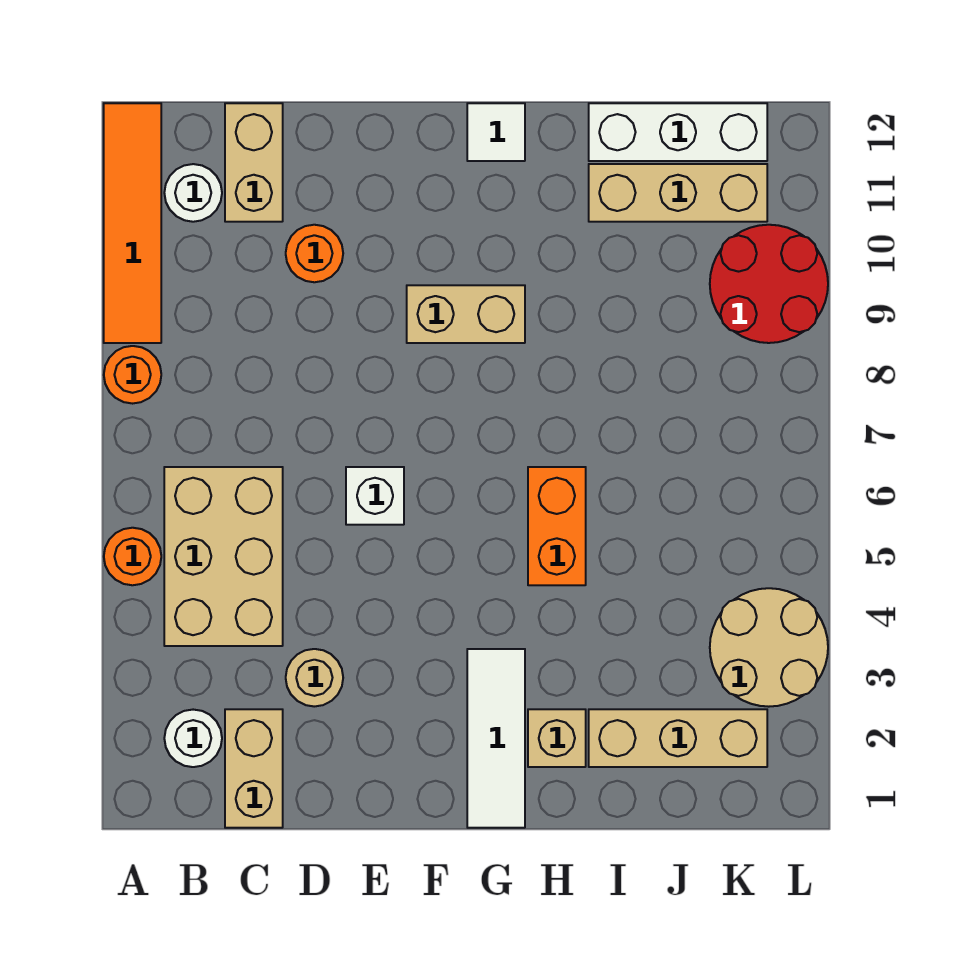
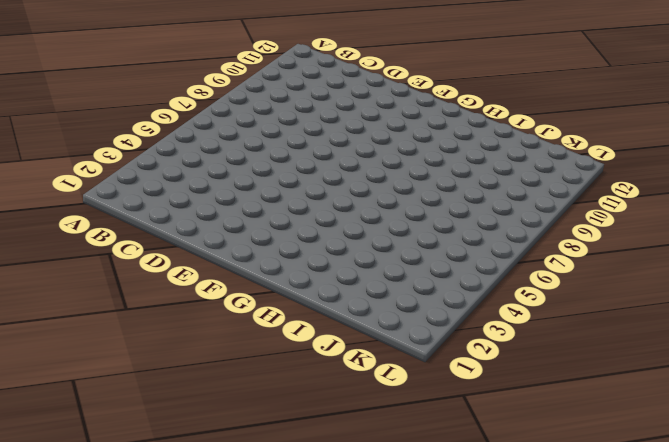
none -> orange round brick A5 level 1
none -> orange round brick A8 level 1
none -> orange tile A9:A12 level 1

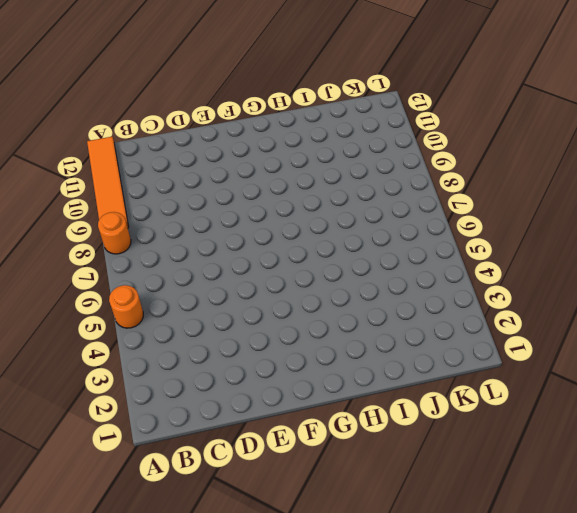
none -> white round brick B2 level 1
none -> tan brick B4:C6 level 1
none -> white round brick B11 level 1

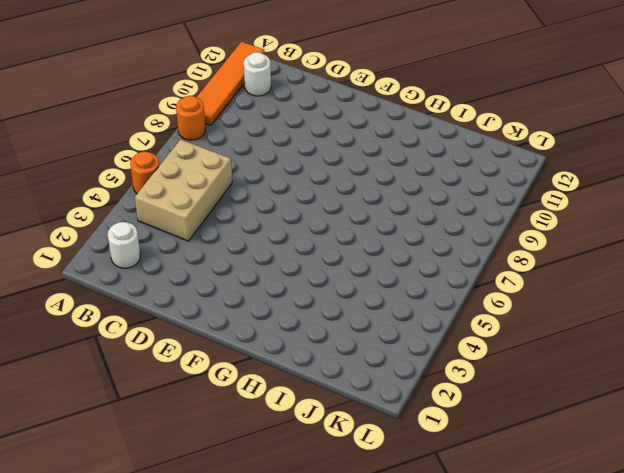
none -> tan brick C1:C2 level 1
none -> tan brick C11:C12 level 1
none -> tan round brick D3 level 1

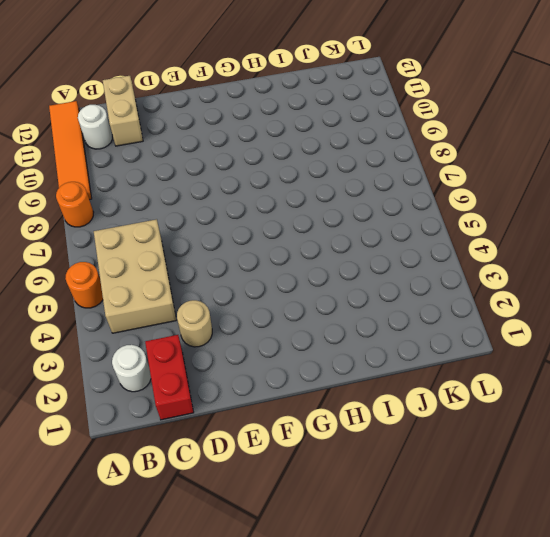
red brick C1:C2 level 1 -> tan brick C1:C2 level 1
none -> orange round brick D10 level 1
none -> white brick E6 level 1
none -> tan brick F9:G9 level 1

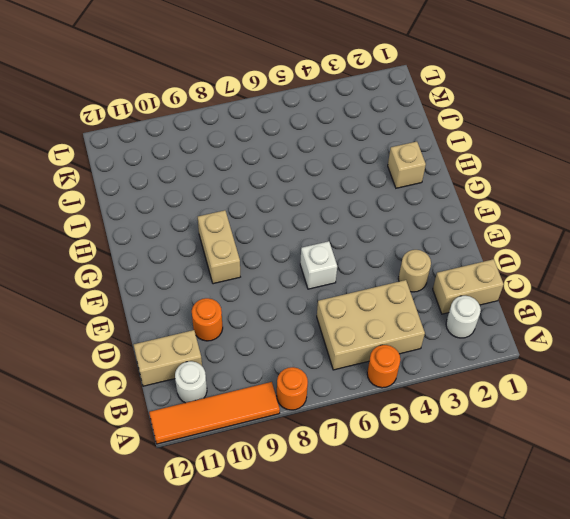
none -> white tile G1:G3 level 1
none -> white tile G12 level 1
none -> orange brick H5:H6 level 1

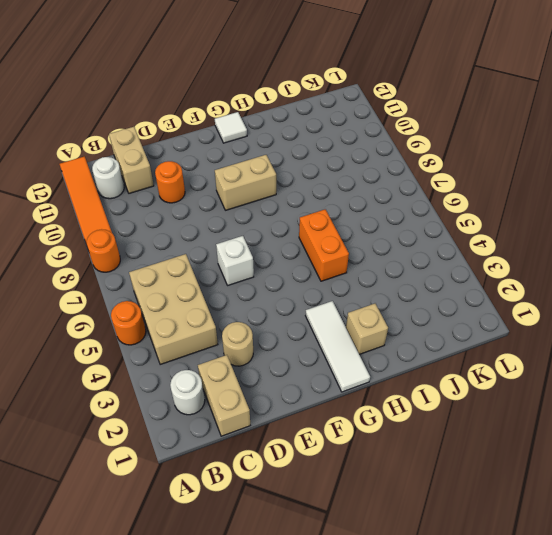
none -> tan brick I2:K2 level 1
none -> tan brick I11:K11 level 1
none -> white brick I12:K12 level 1

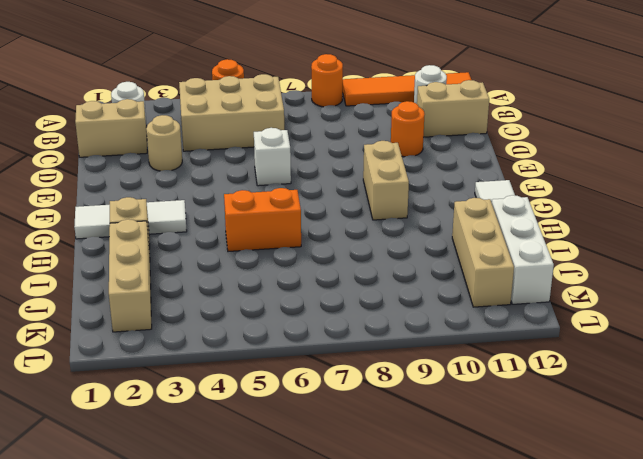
none -> tan round brick K3:L4 level 1
none -> red round brick K9:L10 level 1

